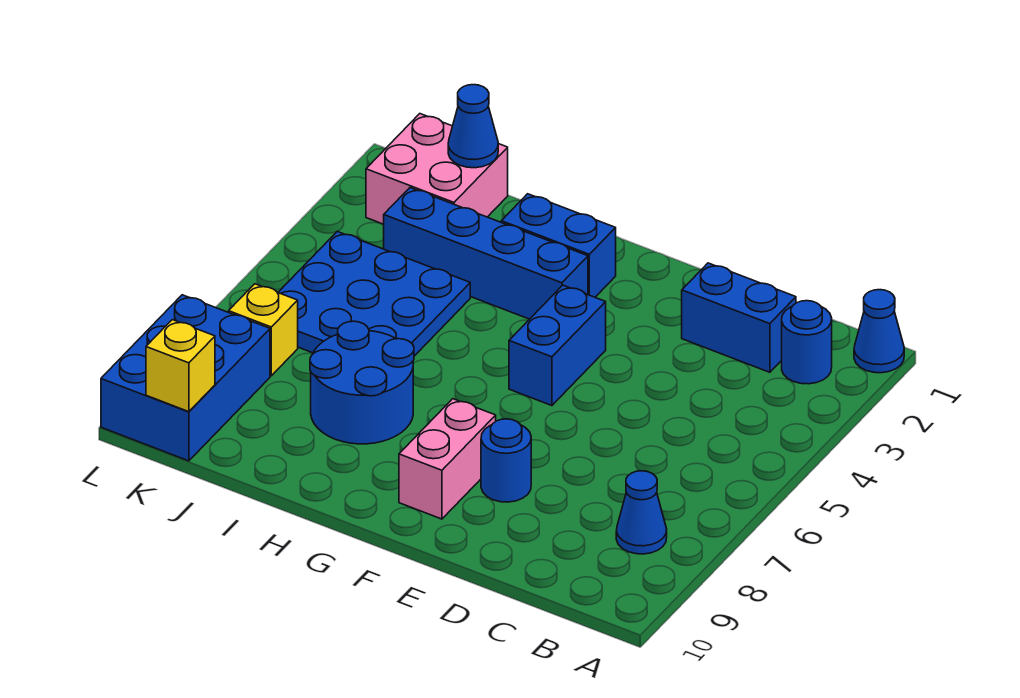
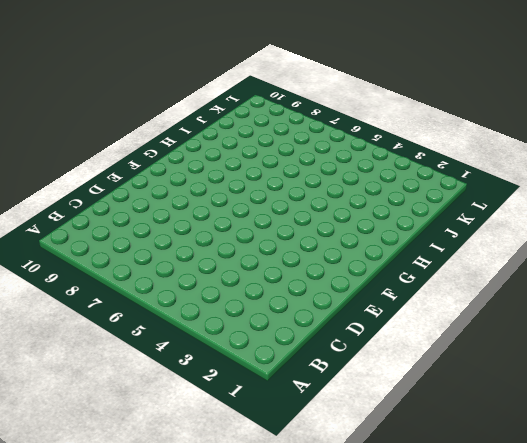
none -> blue cone A1 level 1
none -> blue round brick B2 level 1
none -> blue cone B8 level 1

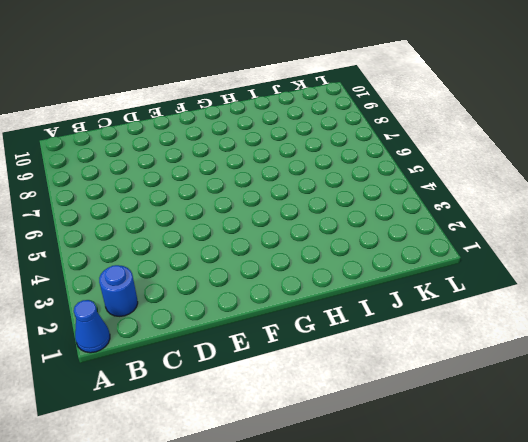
none -> blue cone B8 level 1
none -> blue brick C2:D2 level 1
none -> blue round brick E8 level 1

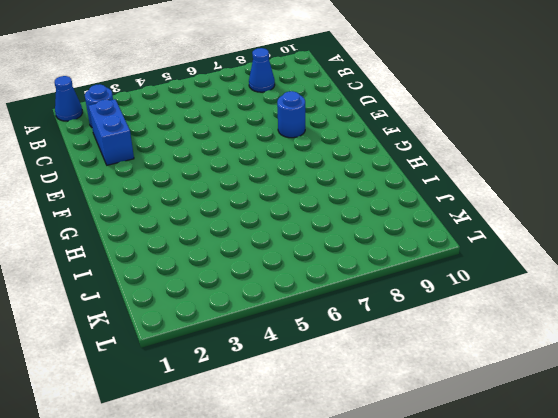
none -> blue brick F4:F5 level 1
none -> pink brick F8:F9 level 1
none -> blue brick G2:H2 level 1

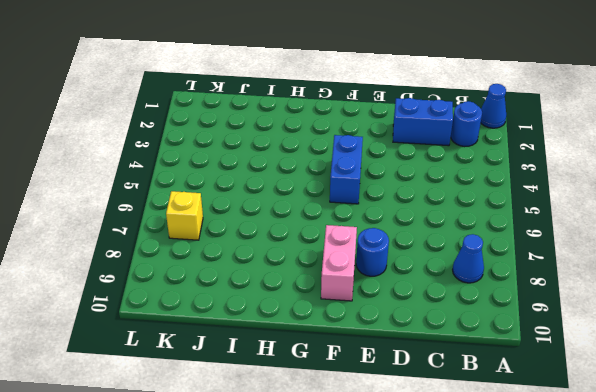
none -> blue brick G2:H2 level 1
none -> blue brick G3:J3 level 1
none -> blue round brick H7:I8 level 1

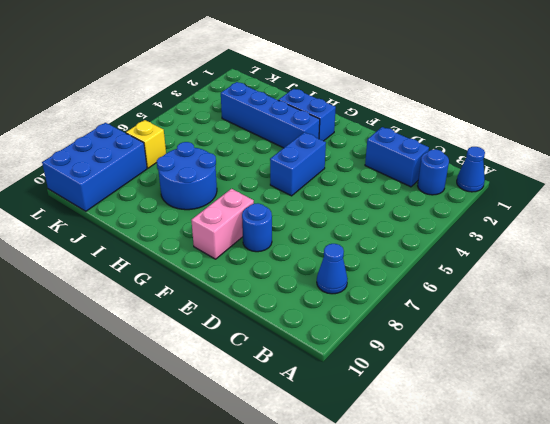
none -> blue plate I4:K6 level 1
none -> pink brick J1:K2 level 1
none -> blue cone J1 level 2

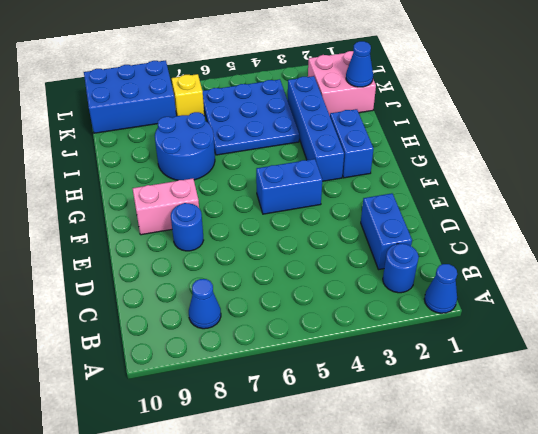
none -> yellow brick K10 level 2

